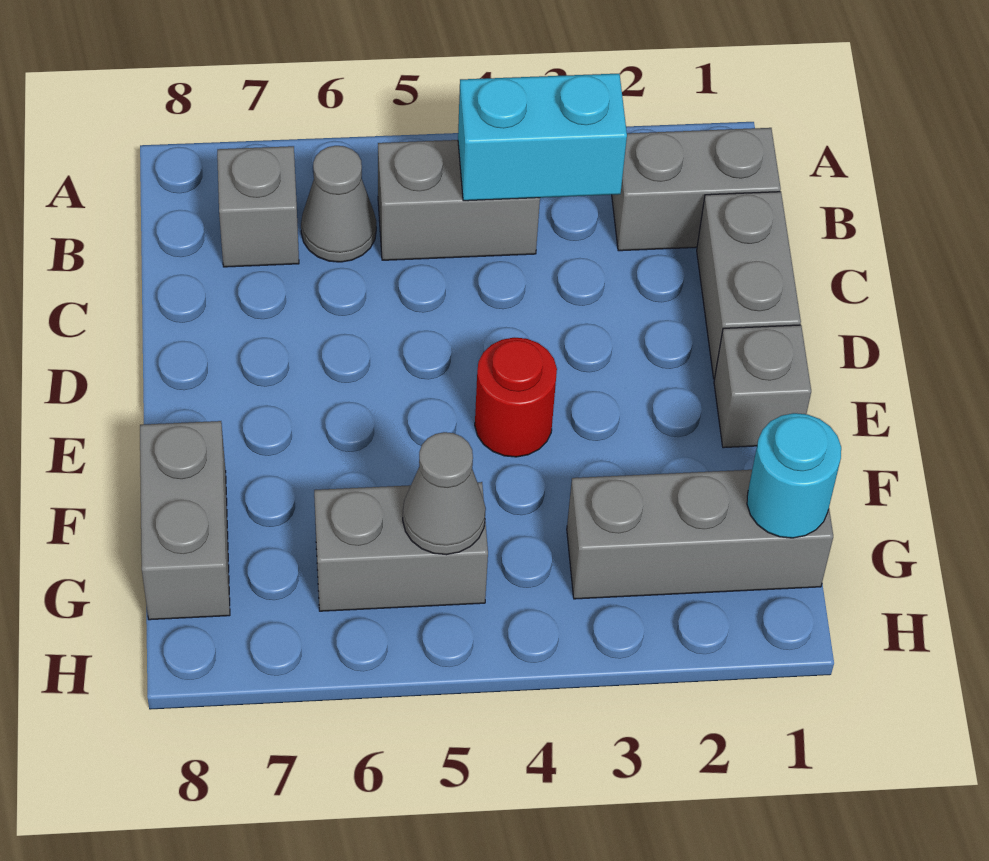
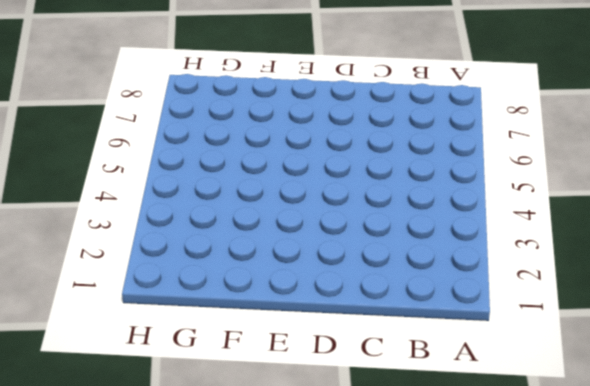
none -> grey brick B1:B2 level 1
none -> grey brick B4:B5 level 1
none -> grey cone B6 level 1

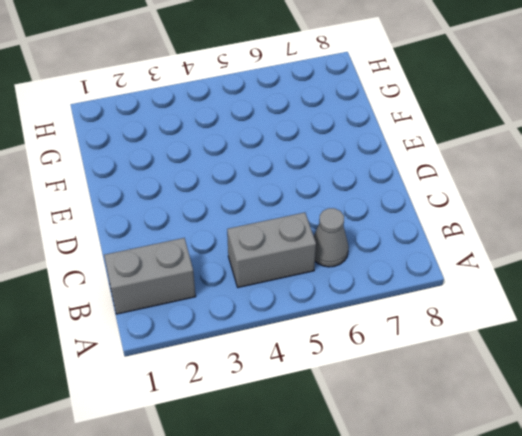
none -> grey brick B7 level 1
none -> grey brick C1:D1 level 1
none -> grey brick E1 level 1

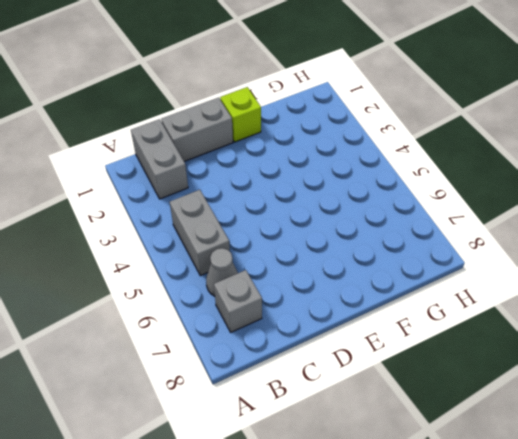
lime brick E1 level 1 -> grey brick E1 level 1
none -> red round brick E4 level 1
none -> grey brick F8:G8 level 1
none -> grey brick G1:G3 level 1

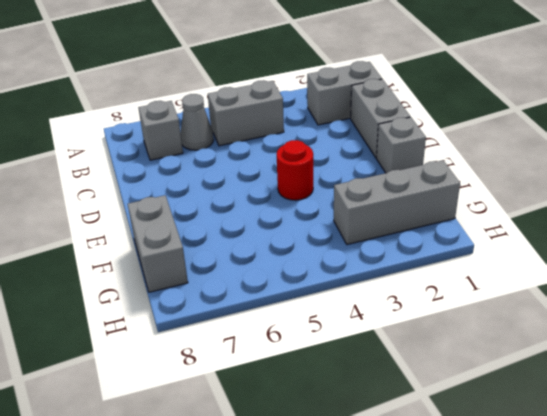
none -> grey brick G5:G6 level 1
none -> cyan brick B3:B4 level 2
none -> cyan round brick G1 level 2

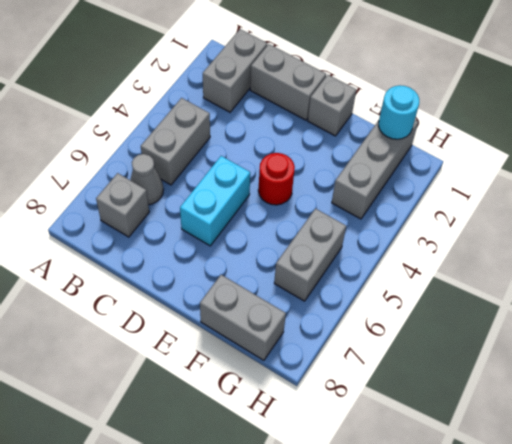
cyan brick D5:D6 level 1 -> cyan brick B3:B4 level 2
none -> grey cone G5 level 2

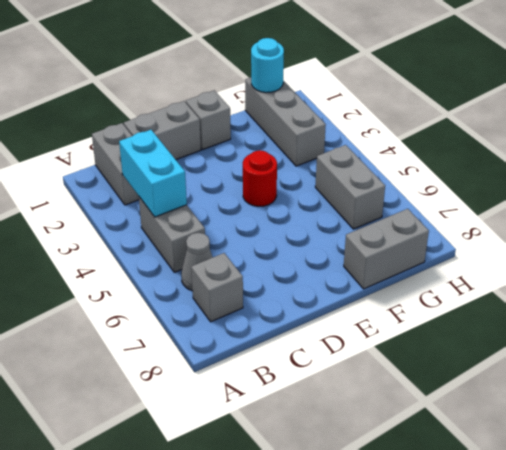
none -> grey cone G5 level 2

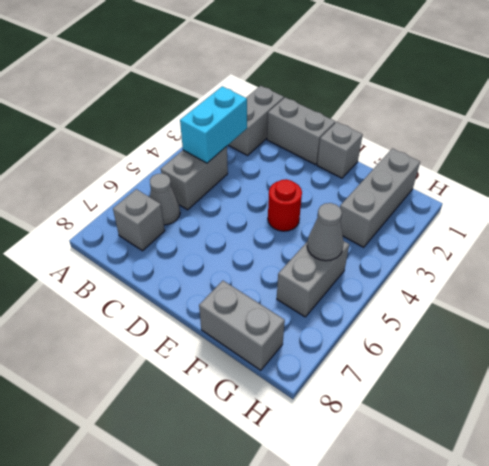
none -> cyan round brick G1 level 2

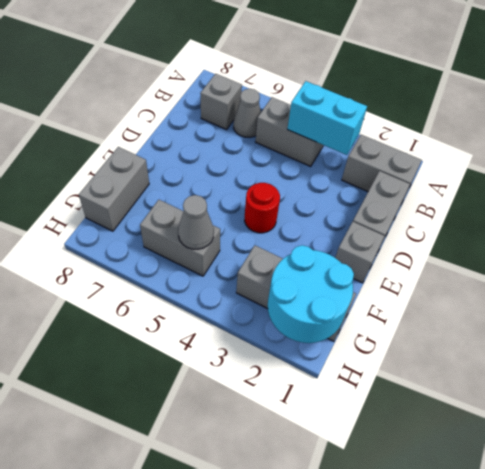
cyan round brick G1:H2 level 2 -> cyan round brick G1 level 2

